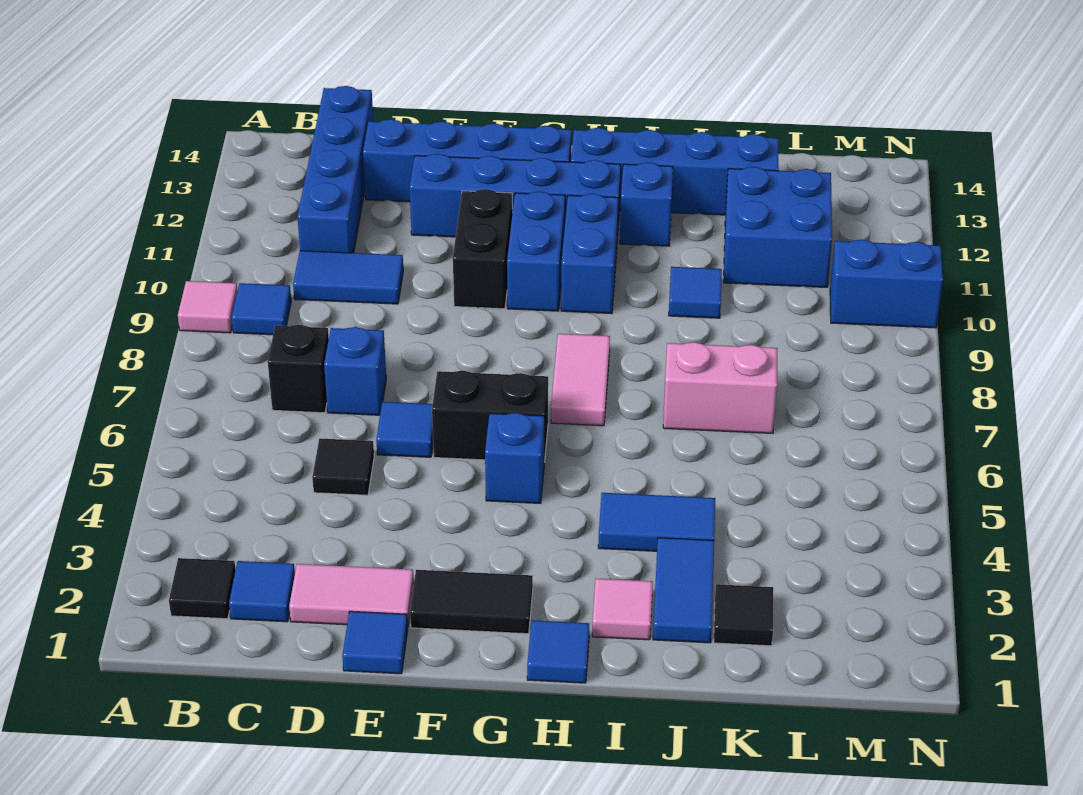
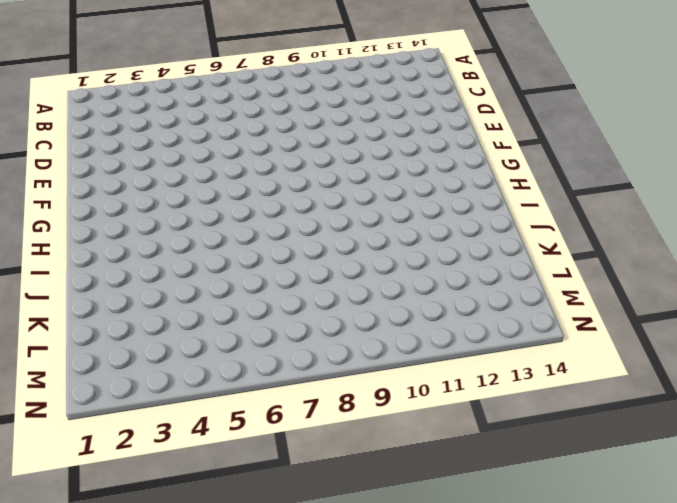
none -> pink tile A9 level 1
none -> black tile B2 level 1
none -> blue tile B9 level 1
none -> blue tile C2 level 1

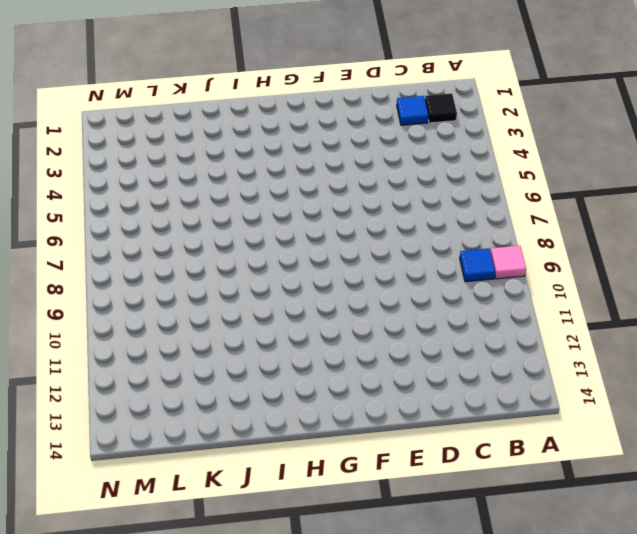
none -> black brick C7 level 1
none -> blue tile C10:D10 level 1
none -> blue brick C11:C14 level 1
none -> pink tile D2:E2 level 1

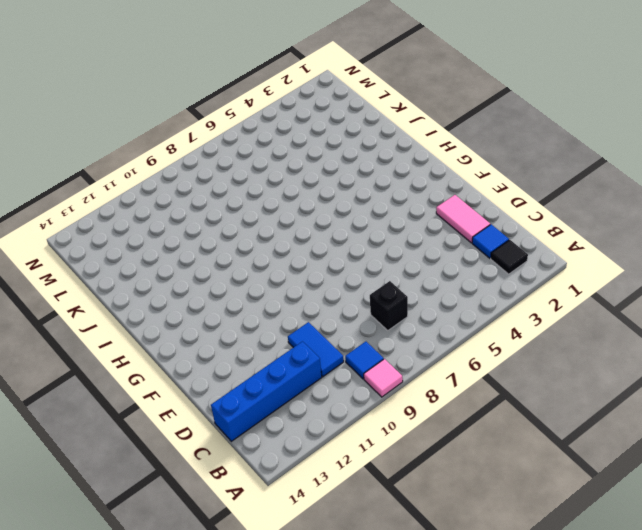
none -> black tile D5 level 1
none -> blue brick D7 level 1
none -> blue brick D13:G13 level 1
none -> blue tile E1 level 1

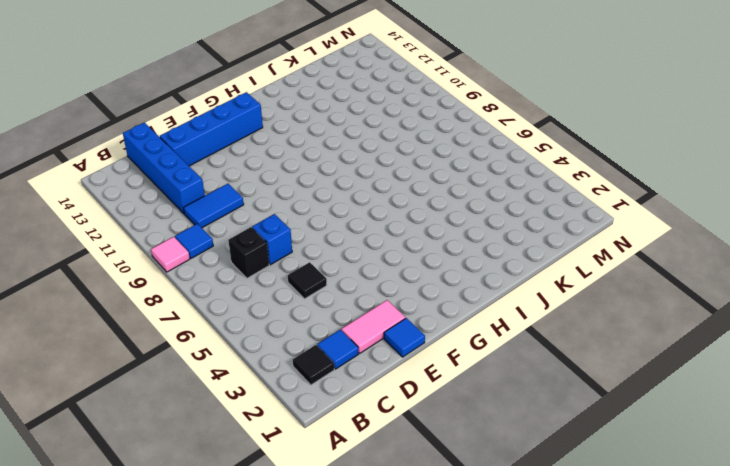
none -> blue tile E6 level 1
none -> blue brick E12:H12 level 1
none -> black tile F2:G2 level 1
none -> black brick F6:G6 level 1

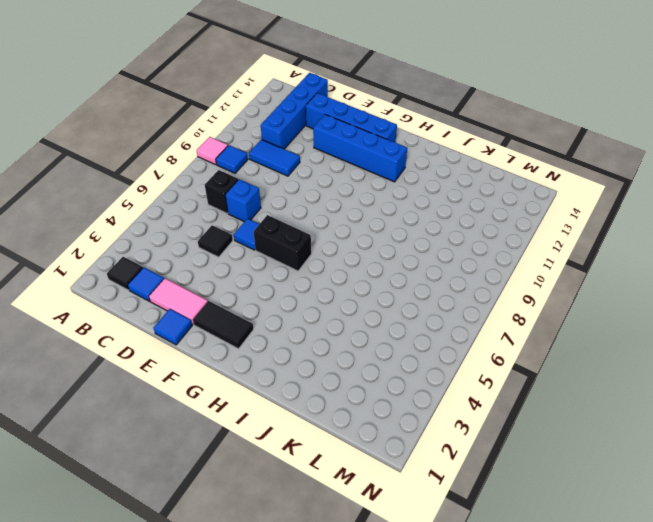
none -> black brick F10:F11 level 1
none -> blue brick G5 level 1
none -> blue brick G10:G11 level 1
none -> blue tile H1 level 1

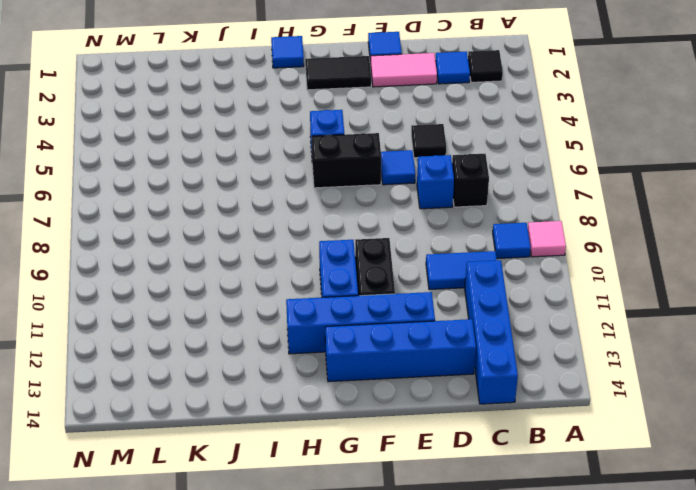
none -> pink tile H7:H8 level 1
none -> blue brick H10:H11 level 1
none -> blue brick H13:K13 level 1
none -> pink tile I2 level 1

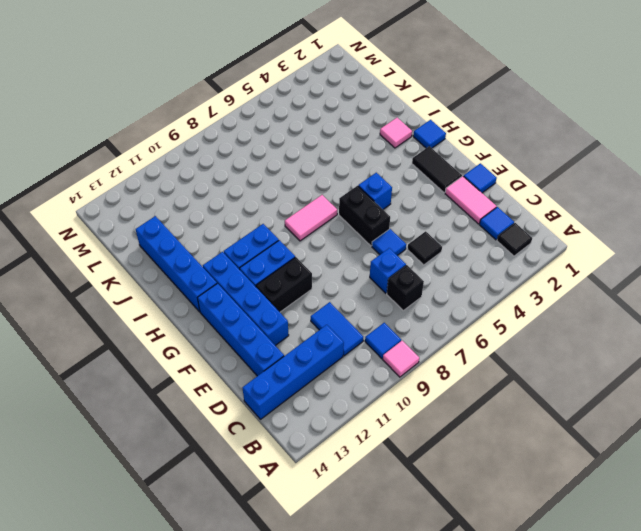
none -> blue tile I4:J4 level 1
none -> blue brick I12 level 1
none -> blue tile J2:J3 level 1
none -> pink brick J7:K7 level 1

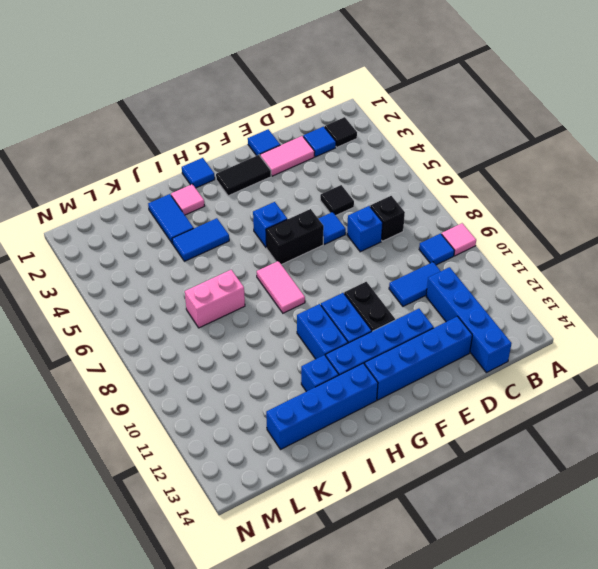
none -> blue tile J10 level 1
none -> black tile K2 level 1
none -> blue brick K11:L12 level 1
none -> blue brick M10:N10 level 1

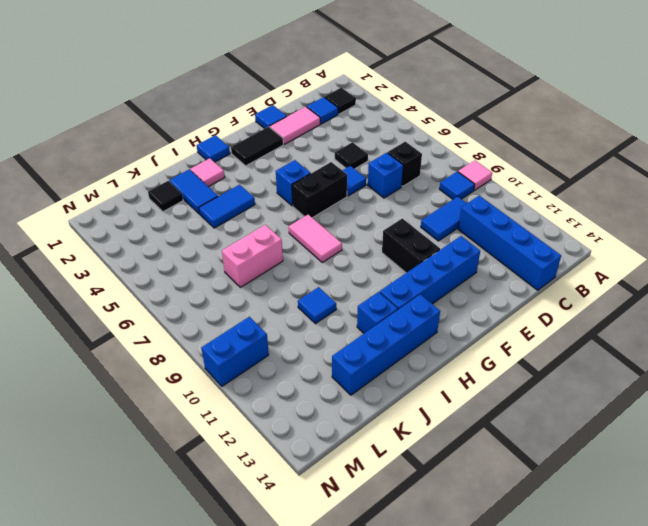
none -> blue brick D13:G13 level 1
none -> blue brick G10:G11 level 1
none -> blue brick H10:H11 level 1
none -> blue brick K11:L12 level 1

